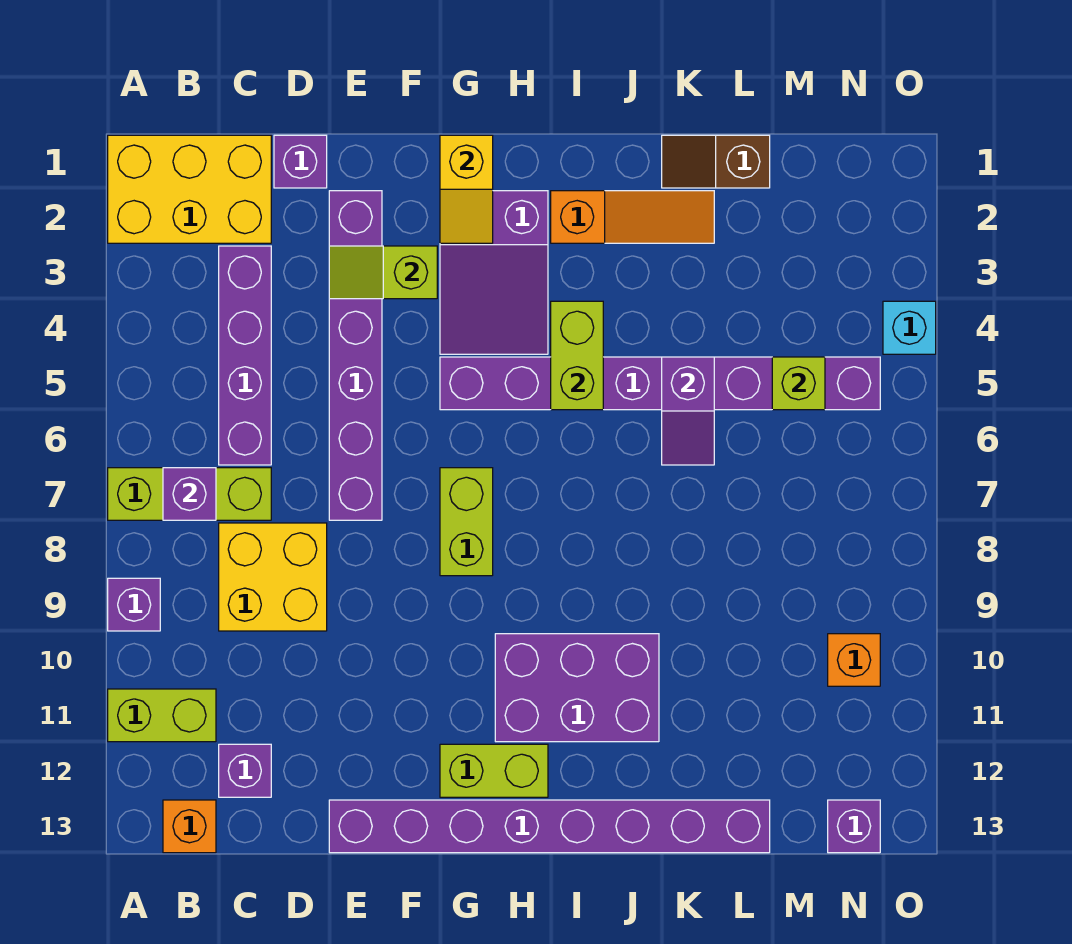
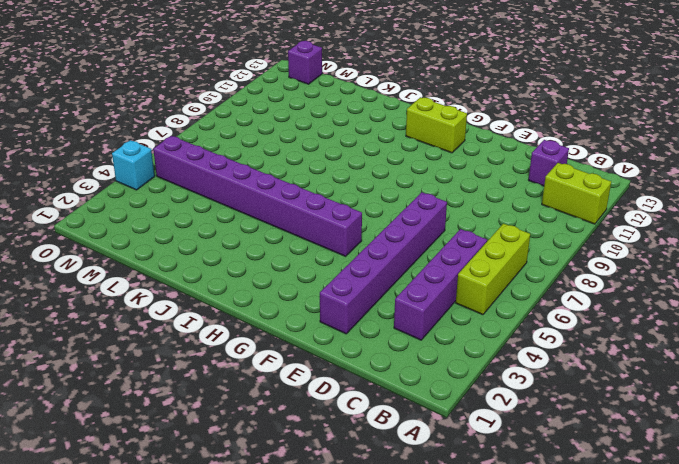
lime brick B5:B7 level 1 -> lime brick A7:C7 level 1
none -> yellow brick A1:C2 level 1
none -> purple brick A9 level 1
none -> orange brick B13 level 1

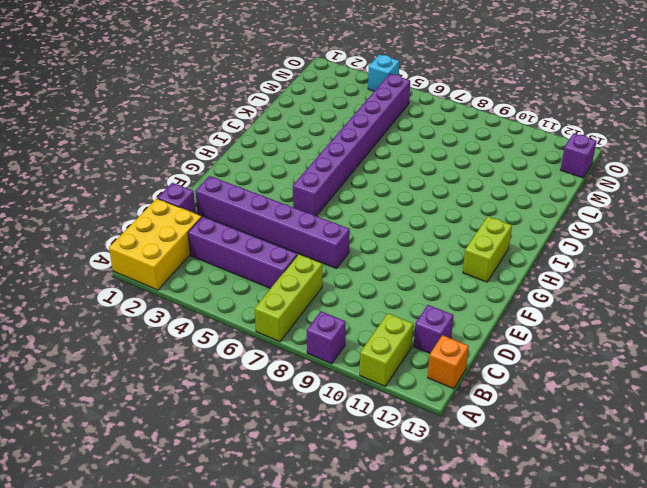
none -> yellow brick C8:D9 level 1
none -> purple brick E13:L13 level 1
none -> purple slope G2:H4 level 1 top 2

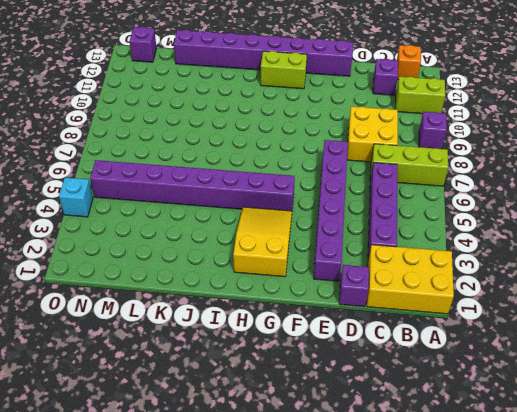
yellow slope G2:H4 level 1 top 2 -> purple slope G2:H4 level 1 top 2
none -> lime brick G7:G8 level 1
none -> purple brick H10:J11 level 1
none -> orange slope I2:K2 level 1 top I

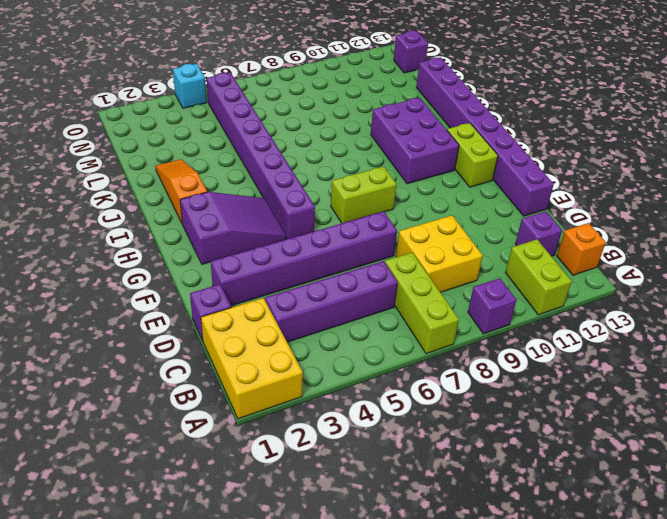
none -> brown slope K1:L1 level 1 top L
none -> orange brick N10 level 1
none -> purple brick B7 level 2

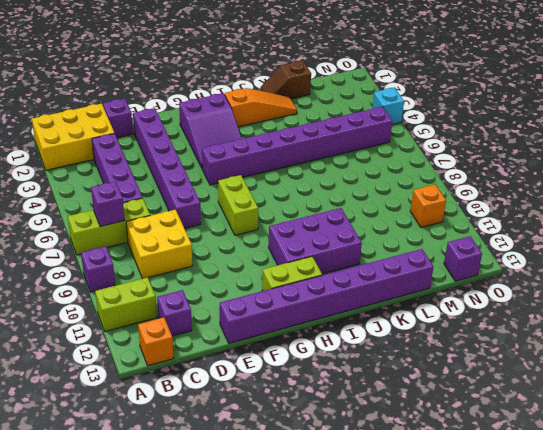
none -> lime slope E3:F3 level 2 top F
none -> yellow slope G1:G2 level 2 top 1
none -> lime brick I4:I5 level 2

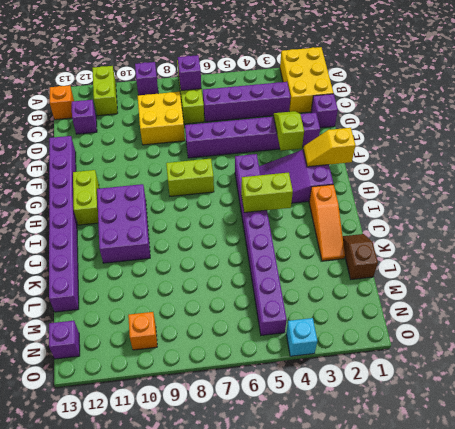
none -> purple slope K5:K6 level 2 top 5
none -> lime brick M5 level 2

